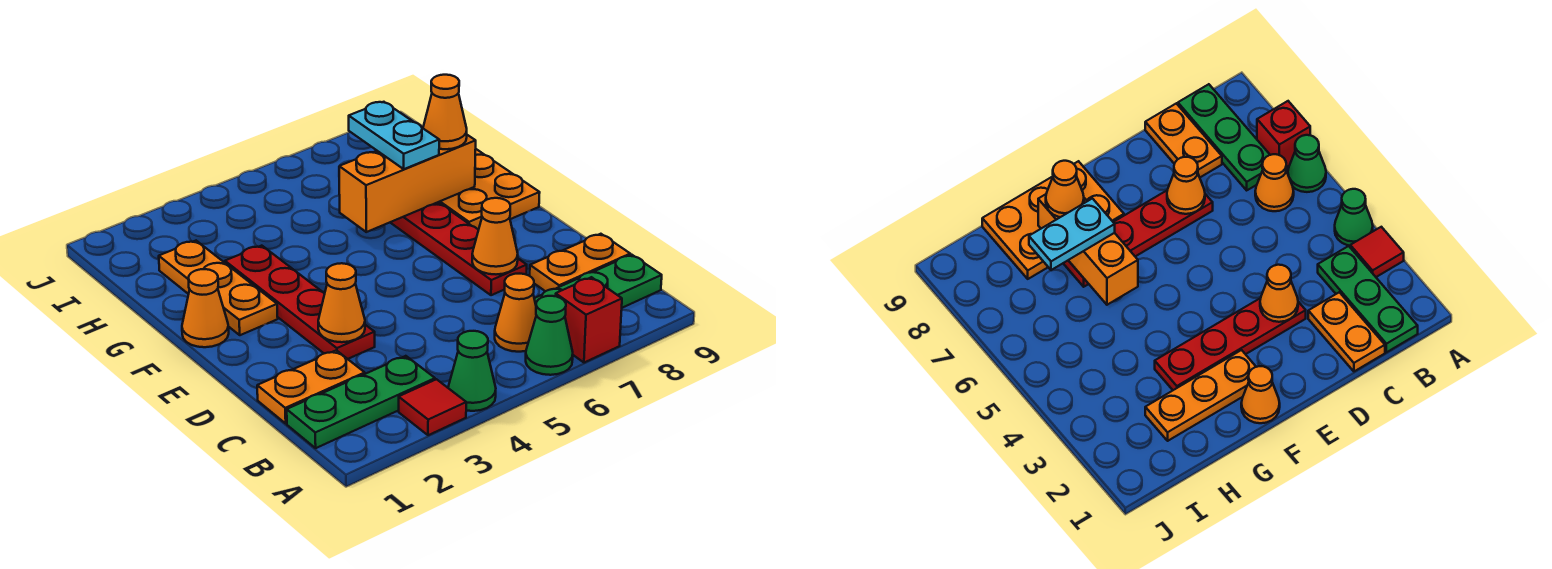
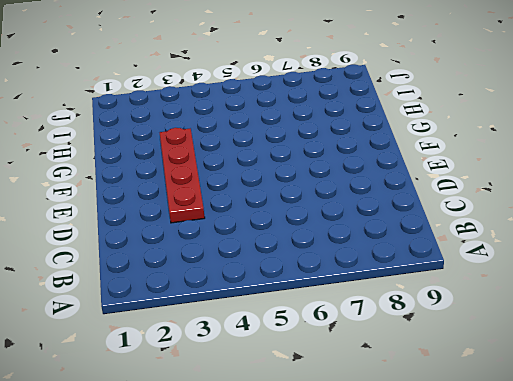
none -> red tile A3 level 1
none -> green cone A4 level 1
none -> green cone A6 level 1

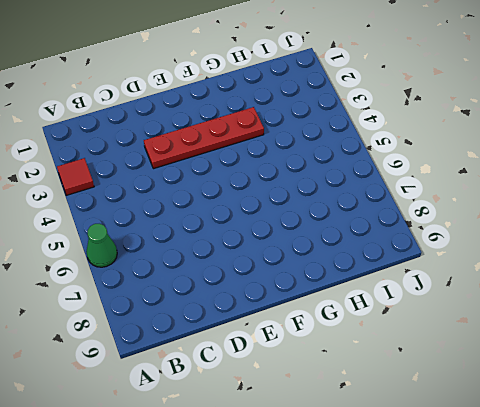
none -> green cone A4 level 1
none -> red brick A7 level 1
none -> green plate B1:B3 level 1

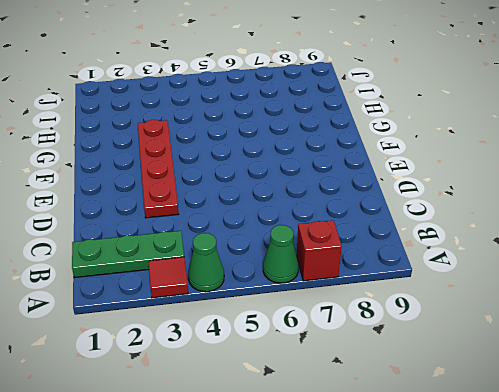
none -> orange cone B6 level 1
none -> green plate B7:B9 level 1
none -> orange plate C1:C2 level 1

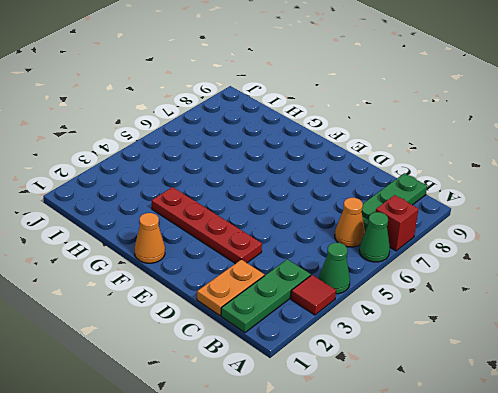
none -> orange plate C8:C9 level 1
none -> red plate D7:G7 level 1
none -> orange plate F2:H2 level 1

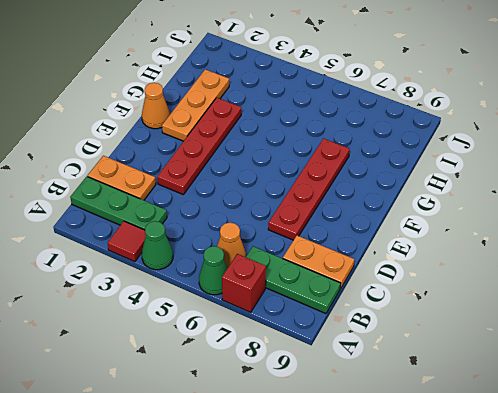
none -> orange plate F8:H9 level 1
none -> orange cone D3 level 2
none -> orange cone D7 level 2

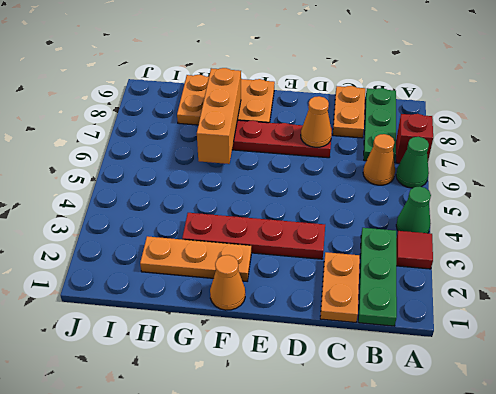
none -> orange cone D3 level 2
none -> cyan plate G7:H7 level 3
none -> orange cone G8 level 3

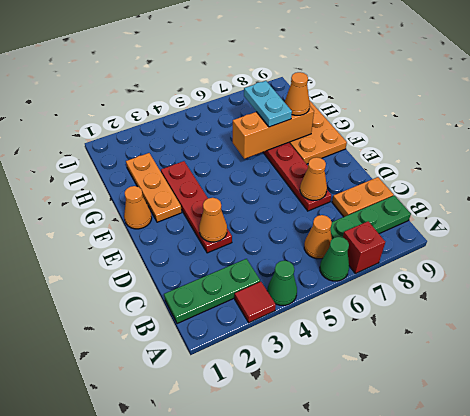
none -> orange plate C1:C2 level 1

